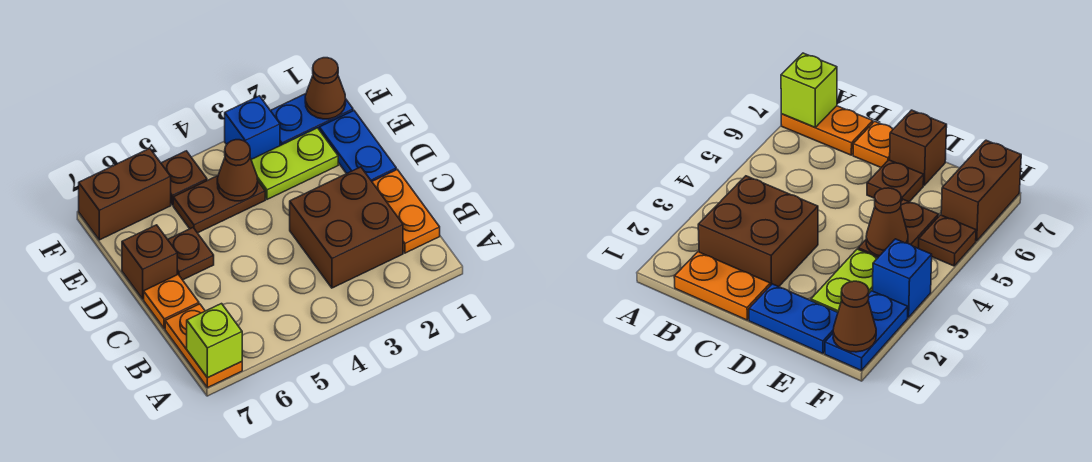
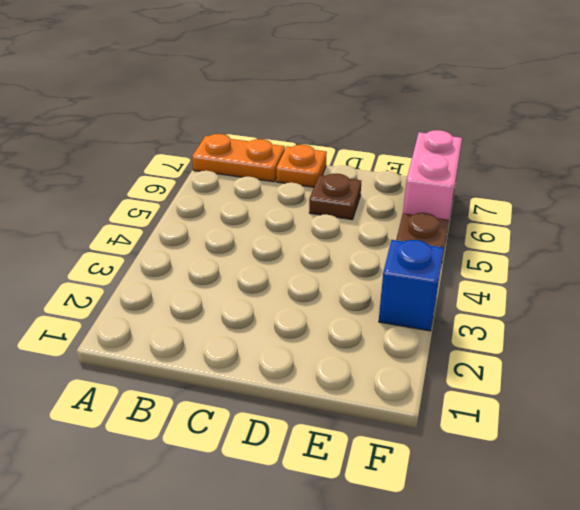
pink brick F6:F7 level 1 -> brown brick F6:F7 level 1
none -> orange plate B1:C1 level 1
none -> brown brick B2:C3 level 1
none -> blue plate D1:E1 level 1

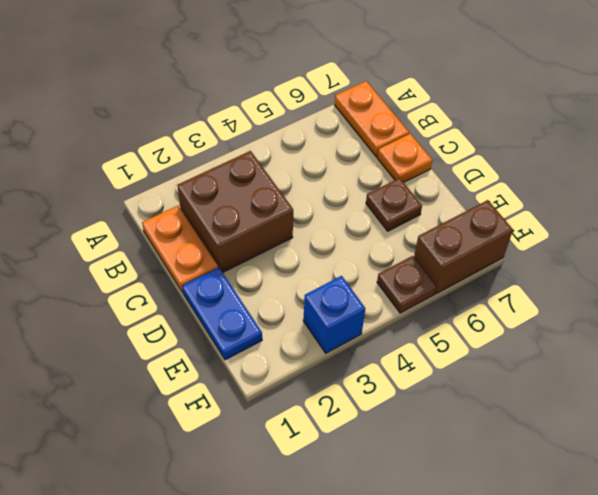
none -> brown brick D7 level 1
none -> lime plate E2:E3 level 1
none -> brown plate E4:E5 level 1

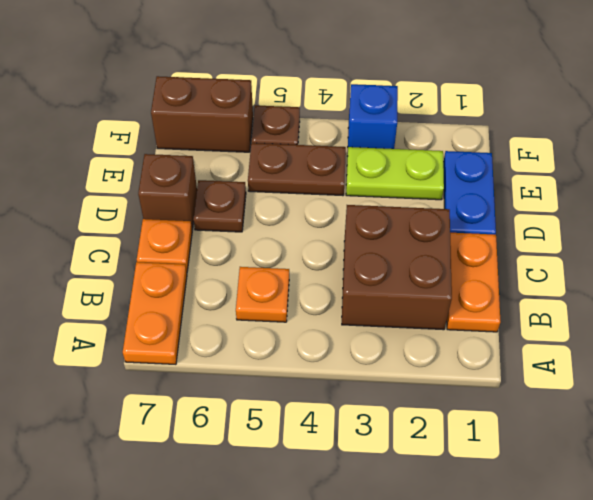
orange plate B5 level 1 -> none
none -> blue plate F1:F2 level 1
none -> lime brick A7 level 2
none -> brown cone E4 level 2

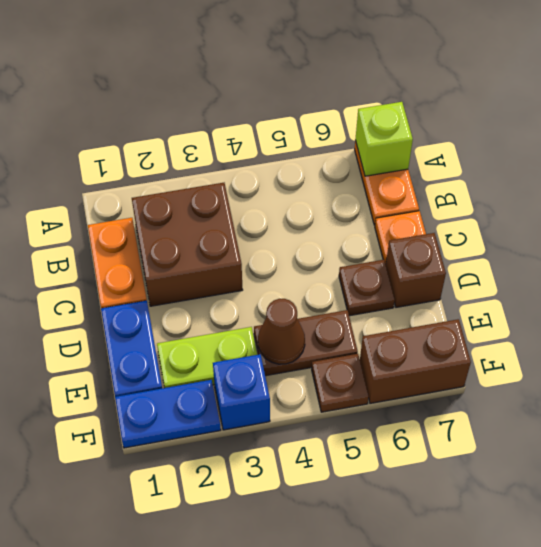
none -> brown cone F1 level 2

